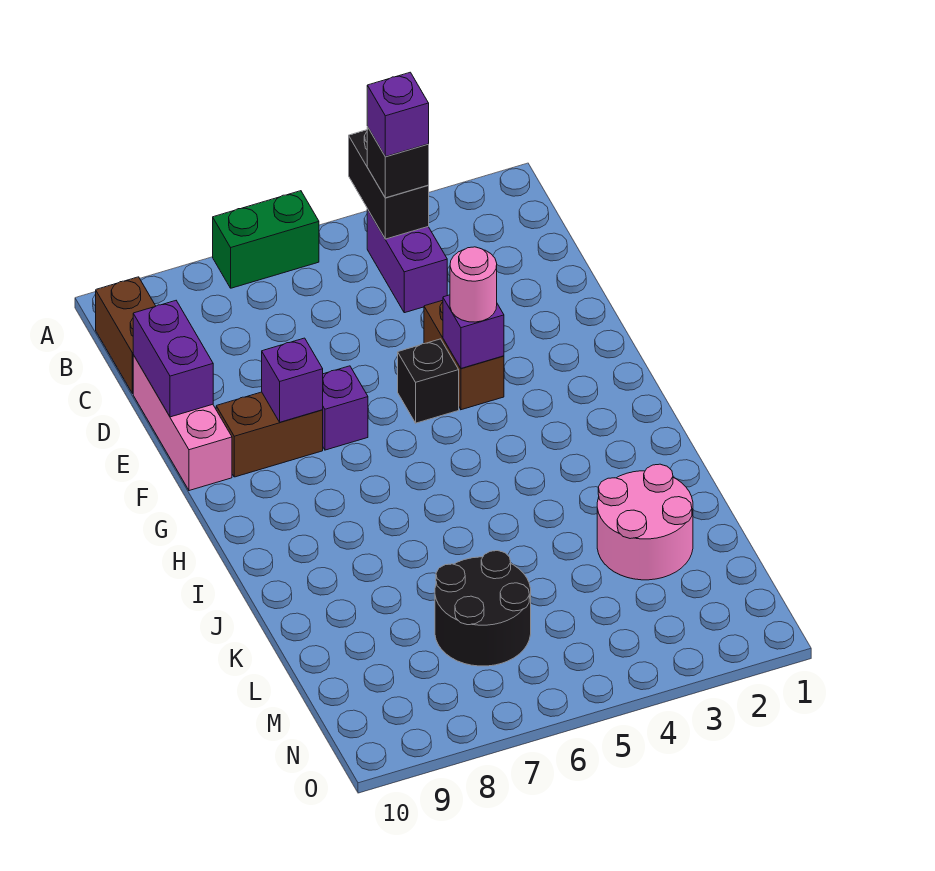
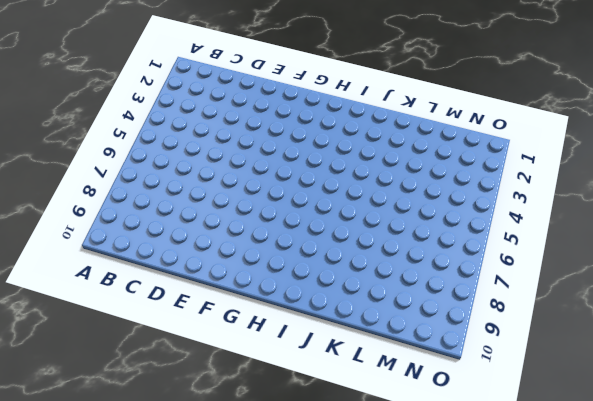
none -> green brick A6:A7 level 1
none -> purple brick B4:C4 level 1
none -> brown brick B10:C10 level 1

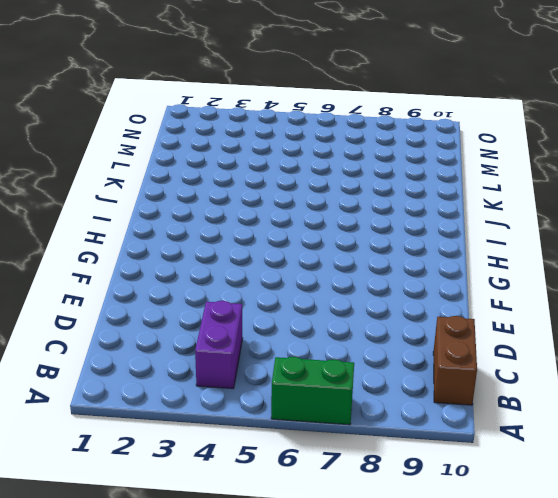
none -> pink brick D10:F10 level 1
none -> brown brick E4:F4 level 1
none -> black brick F5 level 1

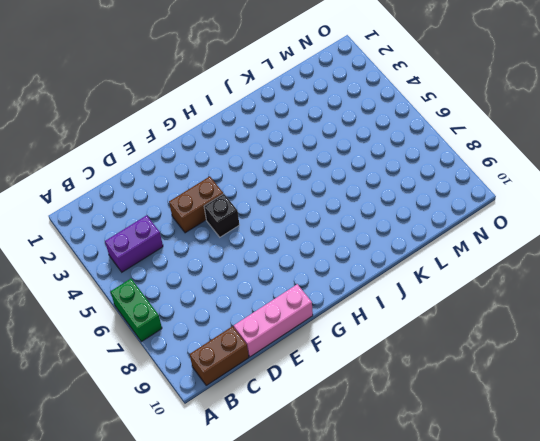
none -> purple brick F7 level 1
none -> brown brick F8:F9 level 1
none -> pink round brick K2:L3 level 1

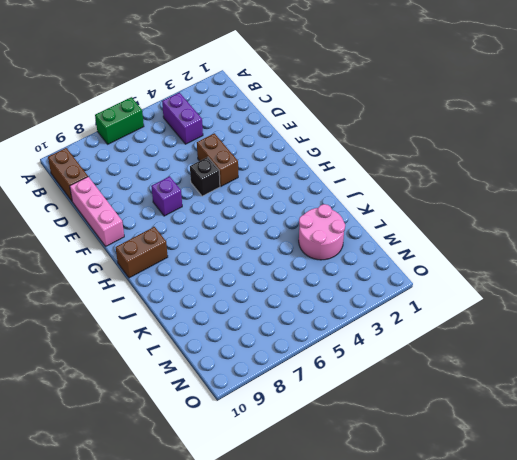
brown brick H9:H10 level 1 -> brown brick F8:F9 level 1
none -> black round brick L6:M7 level 1
none -> black brick A4:B4 level 2
none -> purple brick D10:E10 level 2

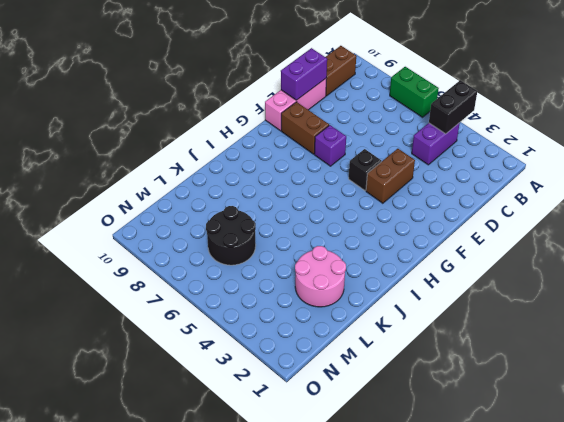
none -> purple brick F4 level 2
none -> purple brick F8 level 2
none -> black brick B4 level 3

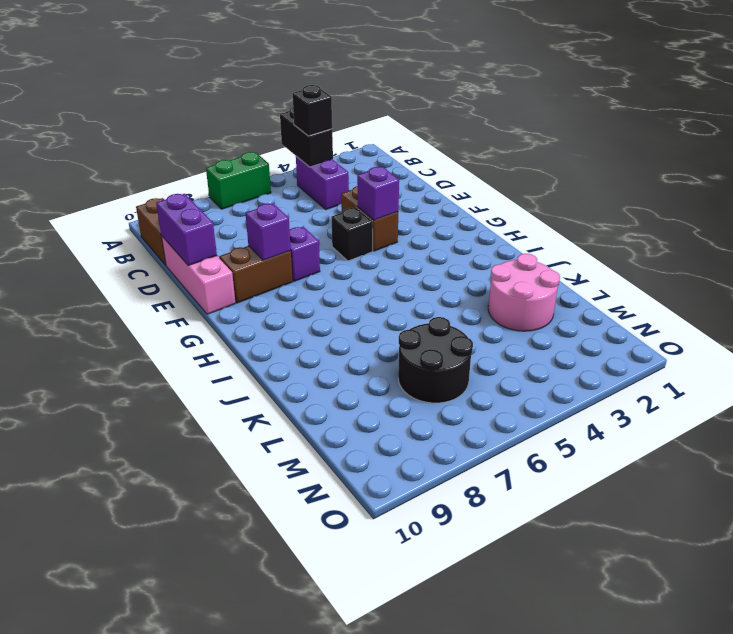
none -> pink round brick F4 level 3
none -> purple brick B4 level 4

